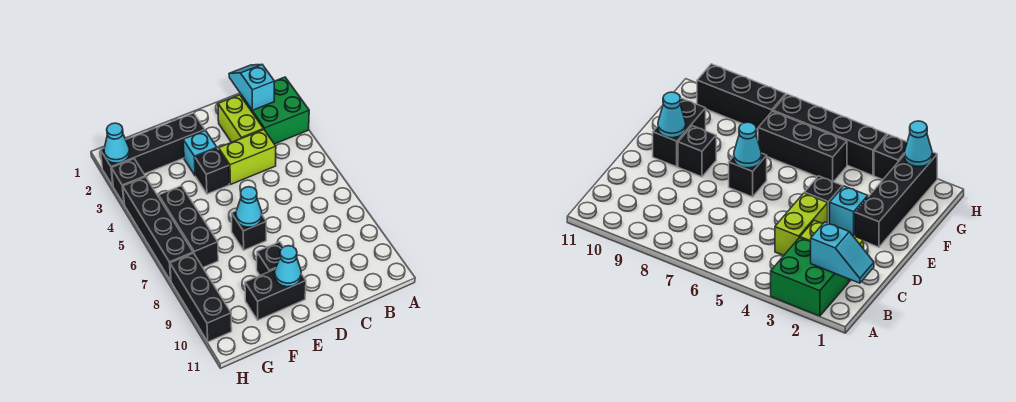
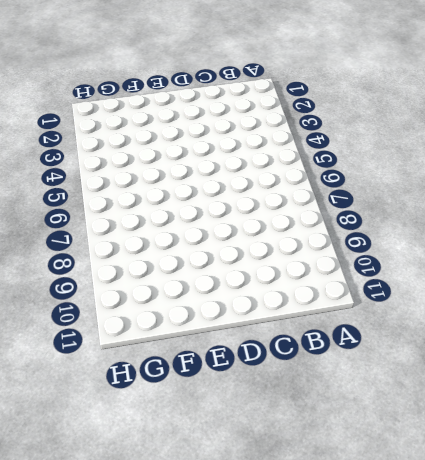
none -> green brick A2:B3 level 1
none -> lime brick C2:C3 level 1
none -> lime brick C4:D4 level 1

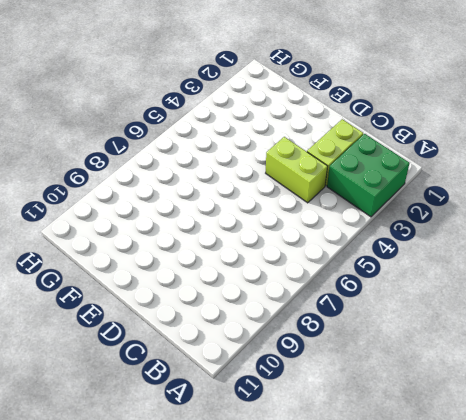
none -> black brick E2:H2 level 1
none -> cyan brick E3 level 1
none -> black brick E4 level 1

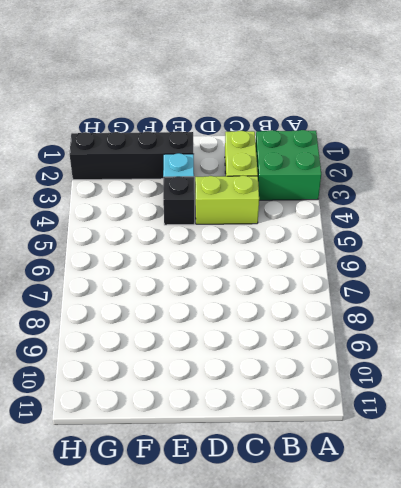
none -> black brick E7 level 1
none -> black brick E9 level 1
none -> black brick E10:F10 level 1

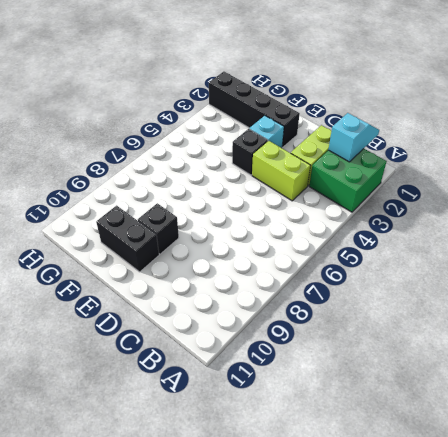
none -> black brick E7 level 1
none -> black brick G5:G7 level 1
none -> black brick H3 level 1

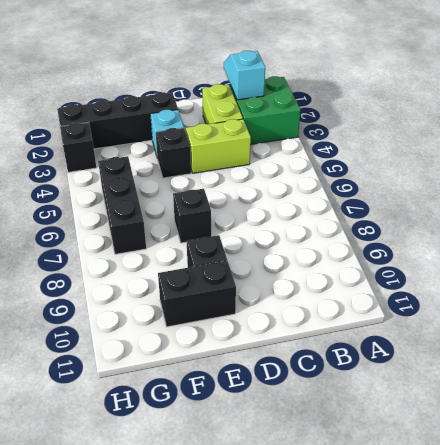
none -> black brick H4:H7 level 1
none -> black brick H8:H10 level 1
none -> cyan cone E7 level 2

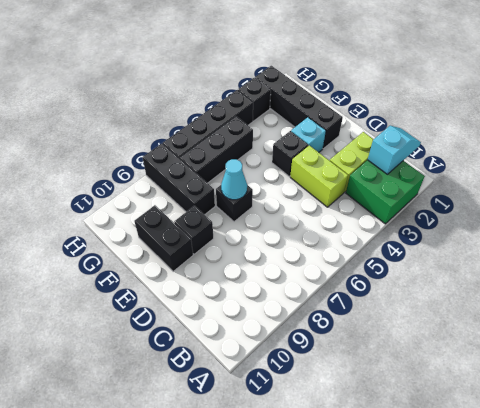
black brick F8:H8 level 1 -> black brick H8:H10 level 1
none -> cyan cone E10 level 2
none -> cyan cone H2 level 2

